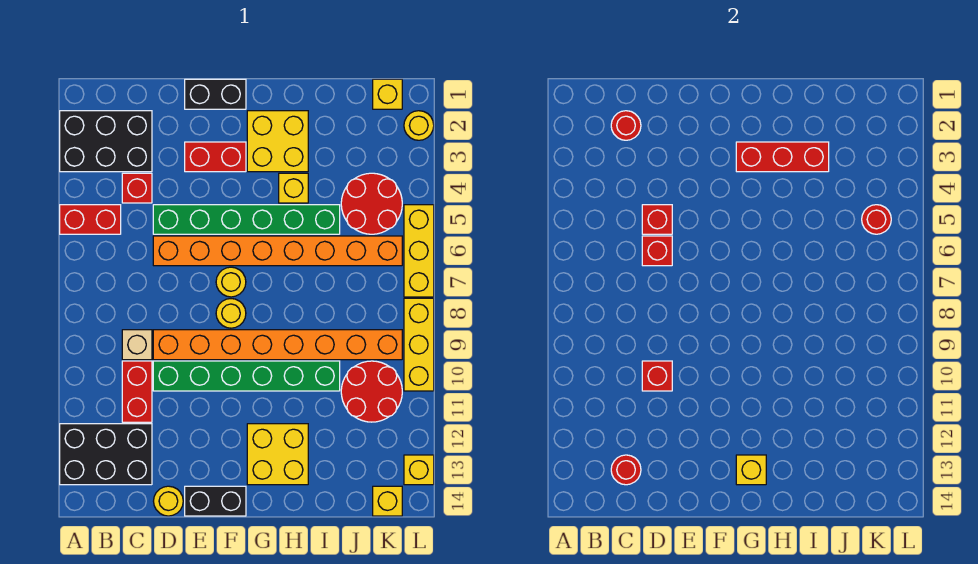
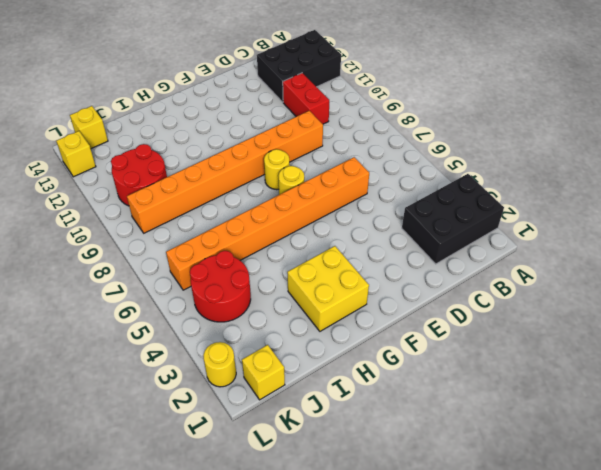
none -> red brick A5:B5 level 1
none -> red brick C4 level 1
none -> tan brick C9 level 1
none -> green brick D5:I5 level 1

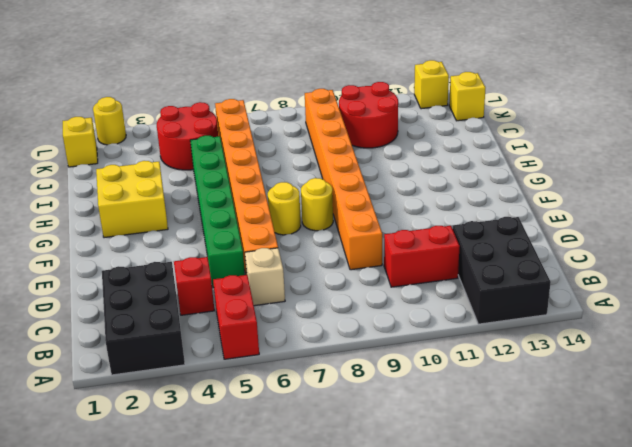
tan brick C6 level 1 -> tan brick C9 level 1
none -> green brick D10:I10 level 1
none -> yellow round brick D14 level 1
none -> black brick E1:F1 level 1
none -> red brick E3:F3 level 1

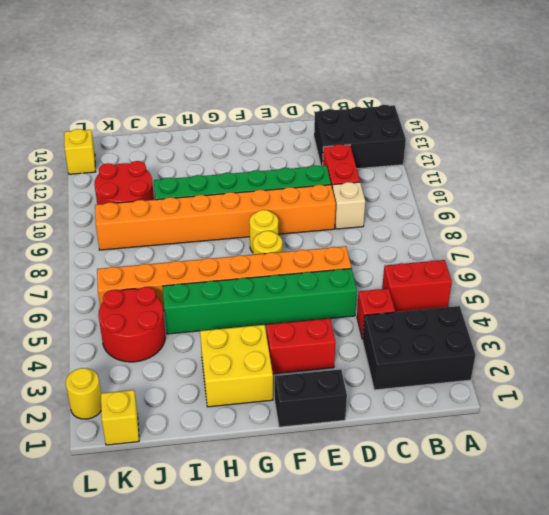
none -> yellow round brick D14 level 1
none -> black brick E14:F14 level 1
none -> yellow brick G12:H13 level 1
none -> yellow brick H4 level 1

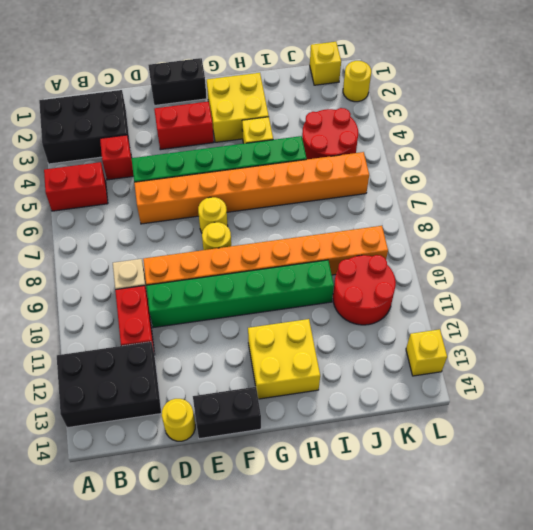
none -> yellow brick K14 level 1
none -> yellow brick L5:L7 level 1
none -> yellow brick L8:L10 level 1
none -> red round brick C2 level 2

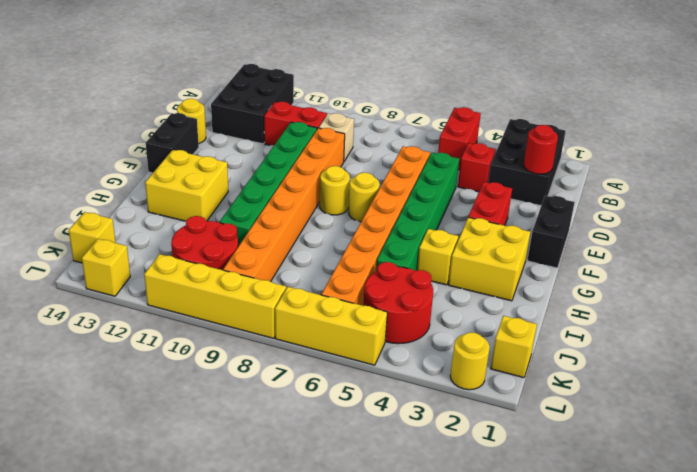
yellow brick L8:L11 level 1 -> yellow brick L8:L10 level 1
none -> red round brick C13 level 2
none -> red brick D5 level 2
none -> red brick D6 level 2
none -> red brick D10 level 2

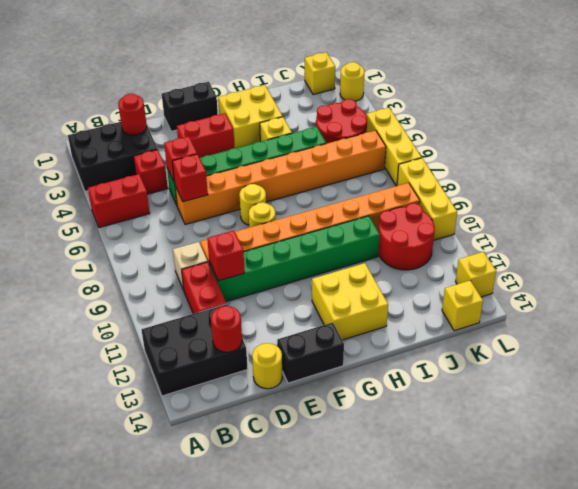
none -> red brick G3:I3 level 2
none -> yellow brick G13 level 2
none -> red round brick K5 level 2

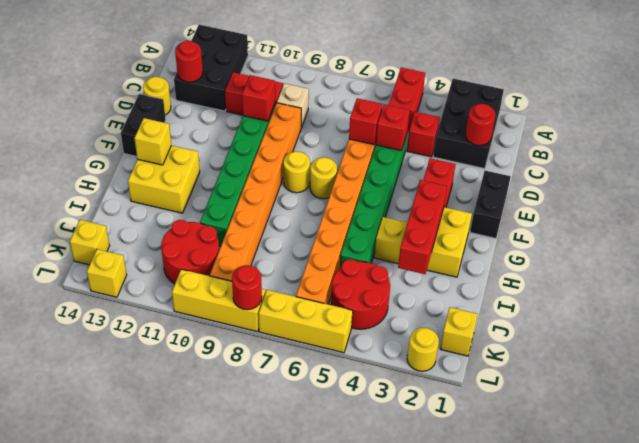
red round brick L8 level 2 -> red round brick K5 level 2

